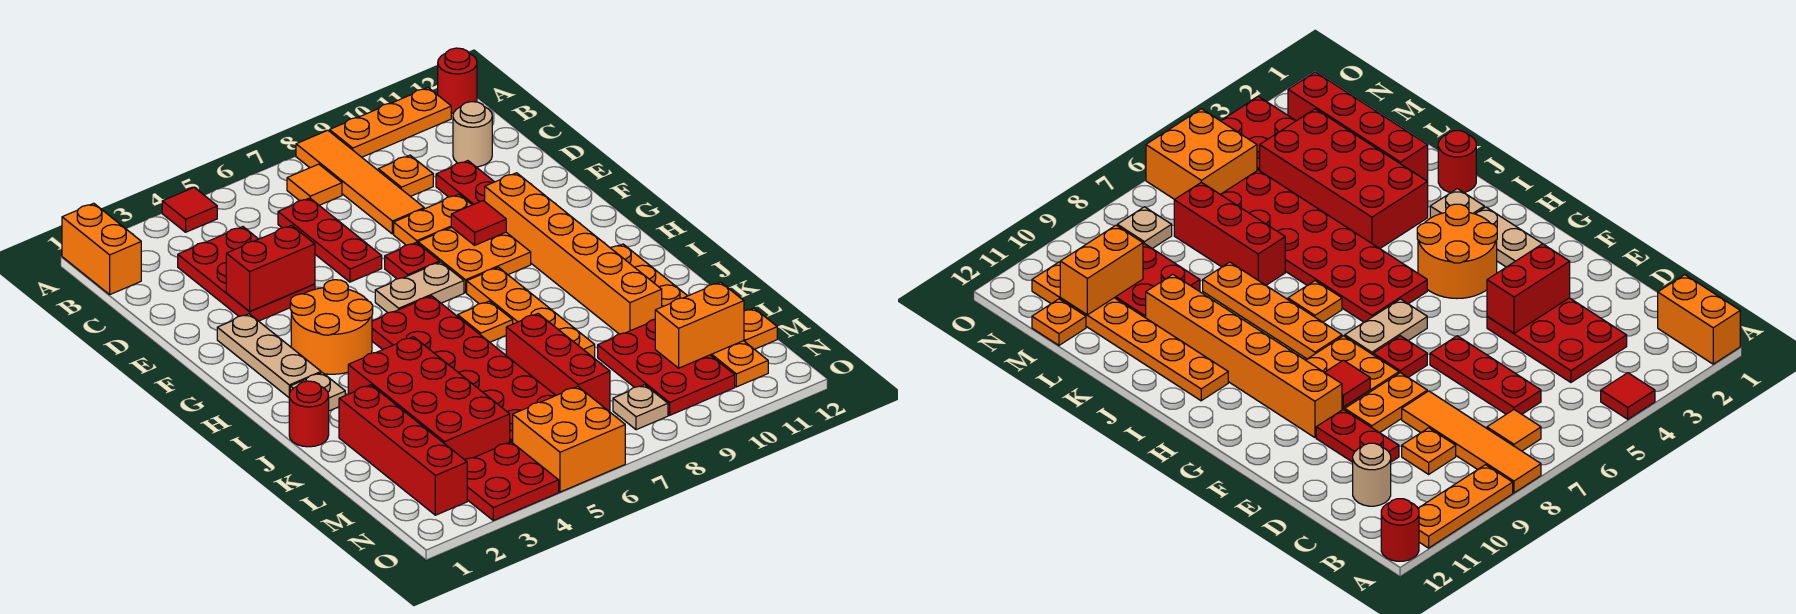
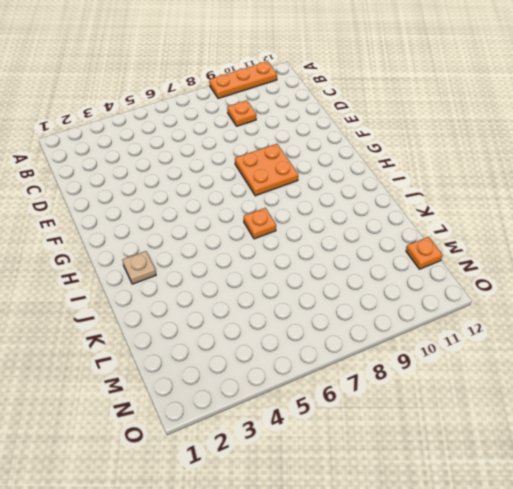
none -> orange brick A1:B1 level 1
none -> red tile A4 level 1
none -> orange tile A8:D8 level 1
none -> red round brick A12 level 1

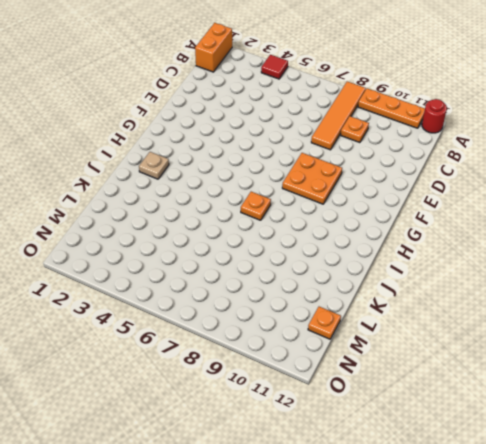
none -> orange tile B7 level 1
none -> red plate C3:E4 level 1
none -> red plate C6:E6 level 1
none -> tan round brick C11 level 1

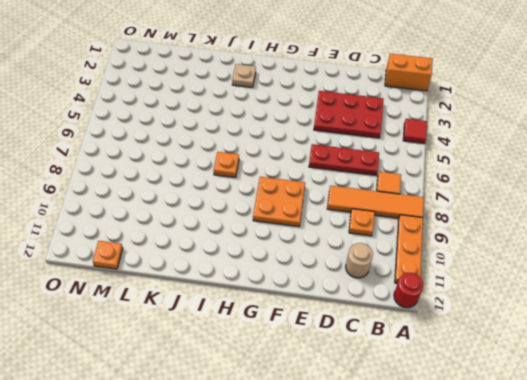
none -> red plate D10:E10 level 1
none -> orange plate E8:E9 level 1
none -> tan plate F2:H2 level 1
none -> red plate F7 level 1

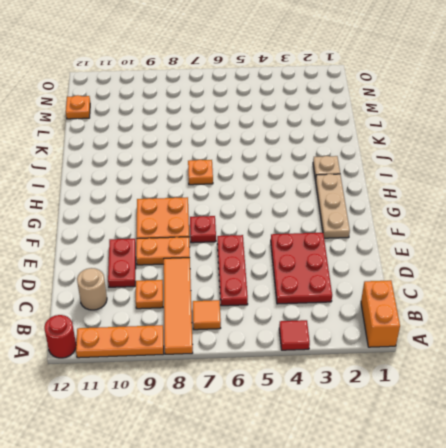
none -> orange brick F10:K10 level 1
none -> orange round brick G3:H4 level 1
none -> tan plate G6:G7 level 1
none -> red plate H5:M6 level 1

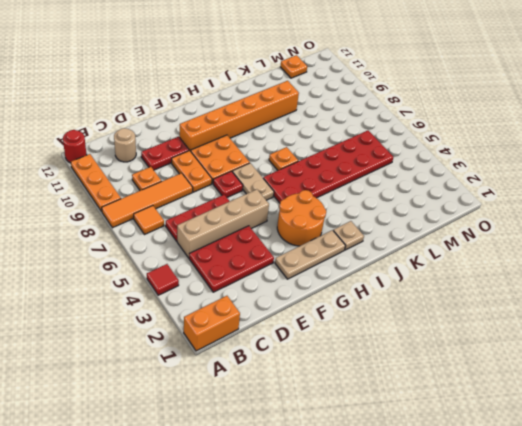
tan brick C5:F5 level 1 -> none
none -> orange plate H8:K8 level 1
none -> orange plate I11:N11 level 1
none -> red round brick J1 level 1
none -> red brick J3:M4 level 1

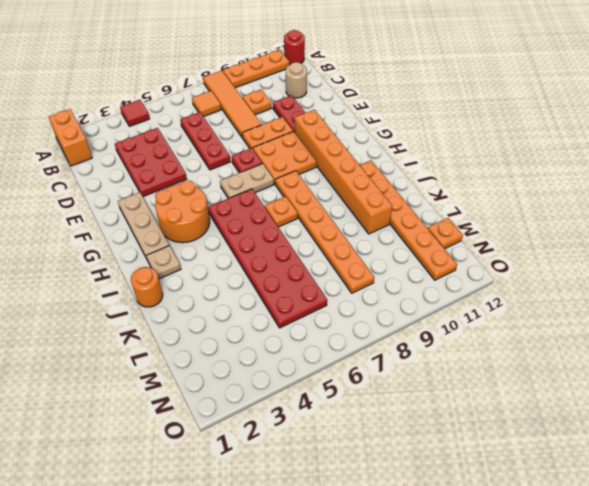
orange plate H8:M8 level 1 -> orange plate H8:K8 level 1
orange round brick J1 level 1 -> red round brick J1 level 1
none -> red brick J3:M4 level 1
none -> red brick K2:N2 level 1
none -> red brick K7:M7 level 1
none -> red plate L9:N10 level 1

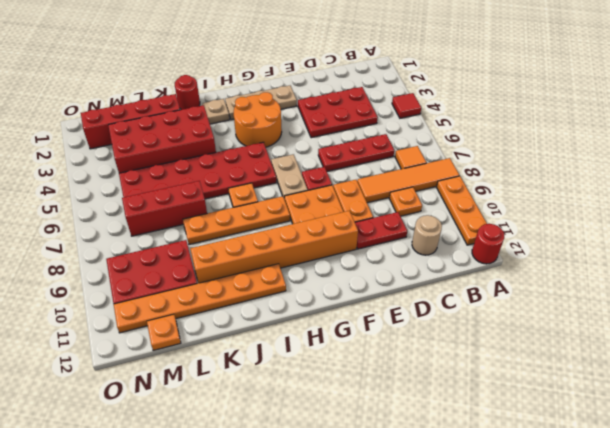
none -> orange brick A1:B1 level 1
none -> red plate N3:O4 level 1
none -> orange brick N5:O6 level 1
none -> tan plate N8 level 1

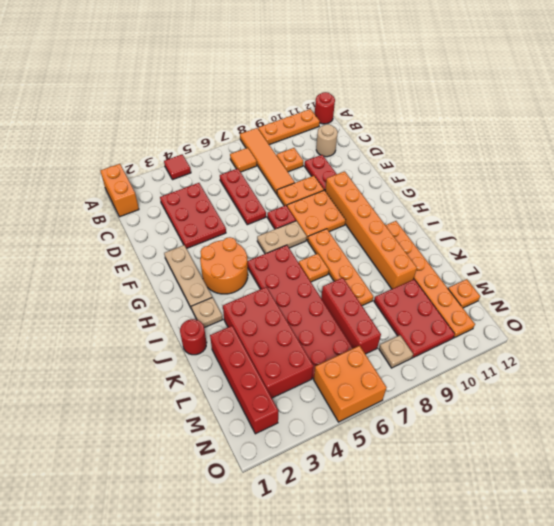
none -> red plate N3:O4 level 1
none -> red brick E3:E4 level 2
none -> red tile F9 level 2
none -> orange brick M10:M11 level 2

